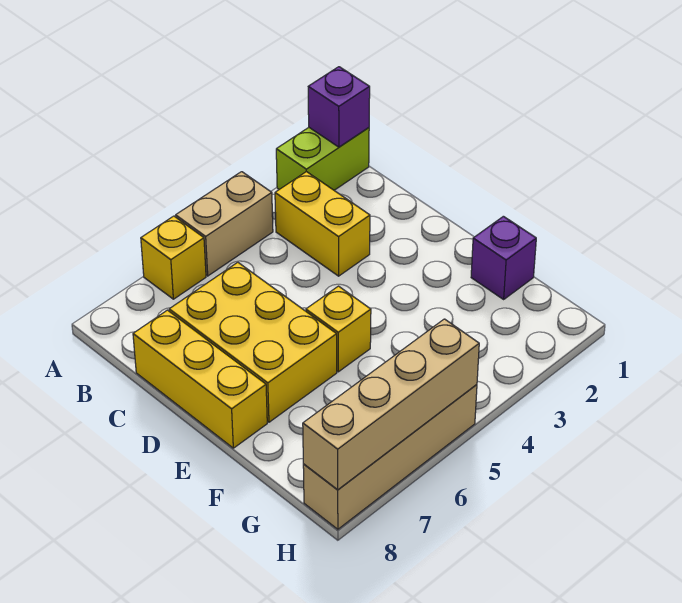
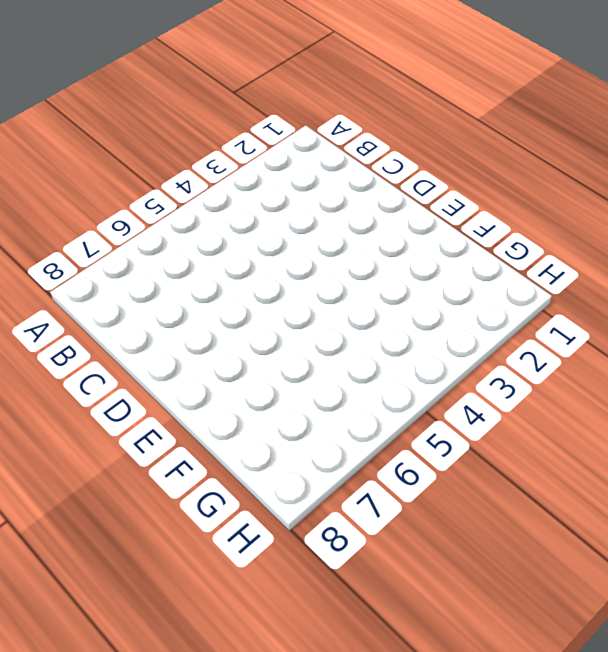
none -> lime brick A1:A2 level 1
none -> tan brick A4:A5 level 1

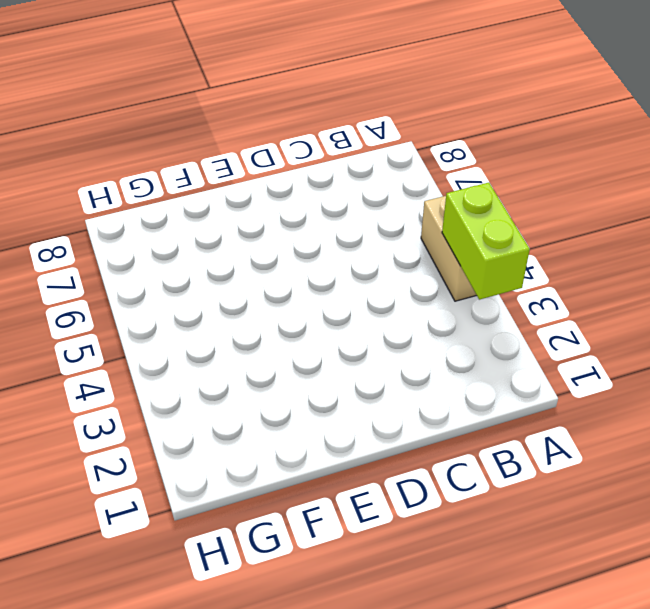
lime brick A3:A4 level 2 -> lime brick A1:A2 level 1
none -> yellow brick A6 level 1
none -> yellow brick B3:C3 level 1

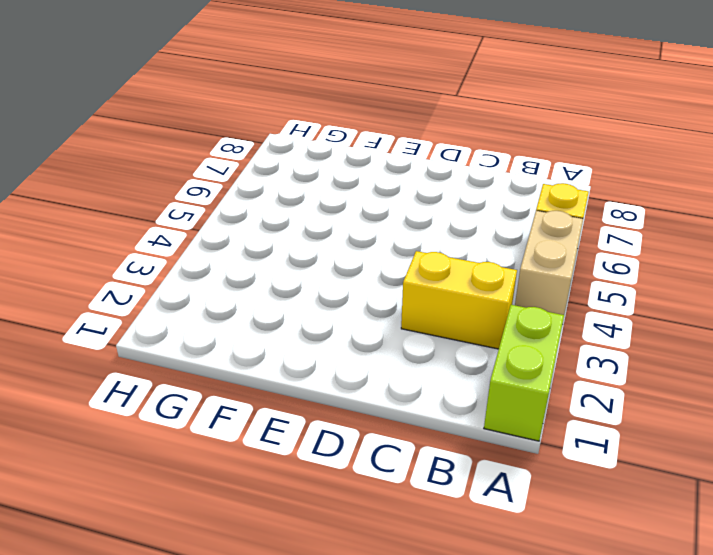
none -> yellow brick C6:E7 level 1
none -> yellow brick C8:E8 level 1

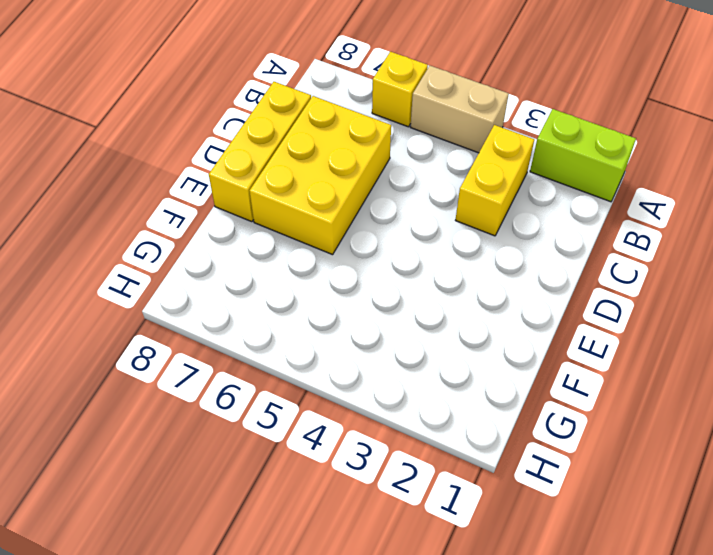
none -> yellow brick E5 level 1
none -> purple brick F1 level 1

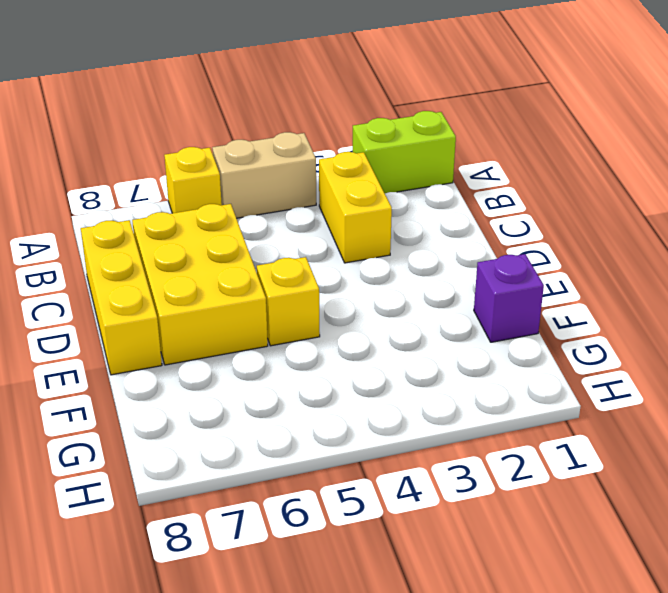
none -> tan brick H5:H8 level 1
none -> purple brick A1 level 2

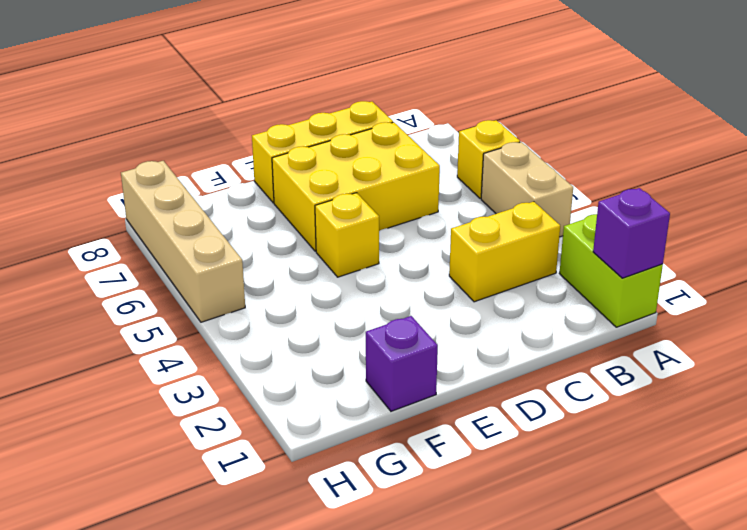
none -> tan brick H5:H8 level 2

